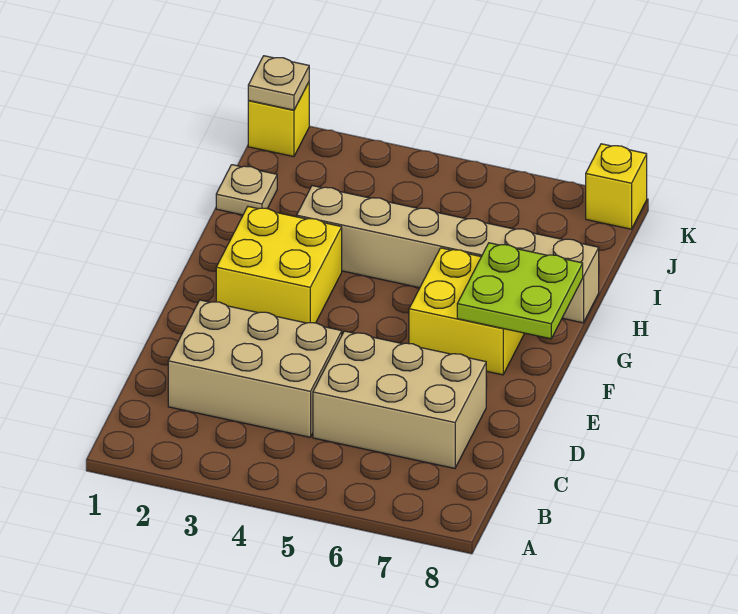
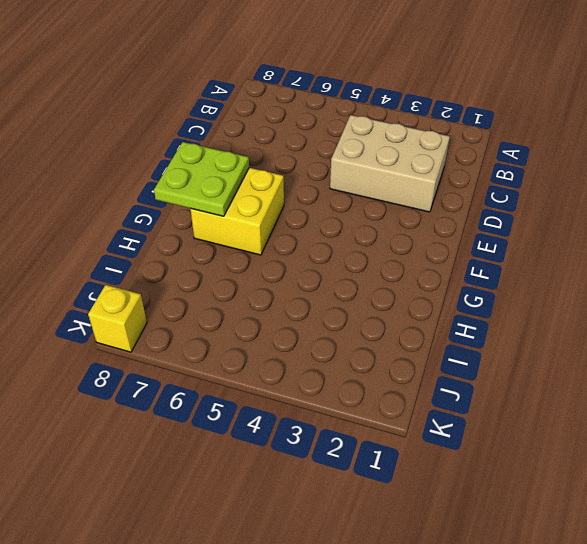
none -> tan brick C5:D7 level 1
none -> yellow brick F2:G3 level 1

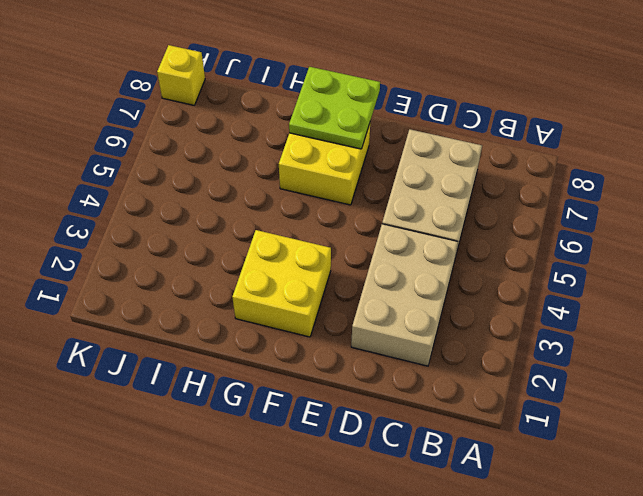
none -> tan brick H3:H8 level 1
none -> tan plate I1 level 1

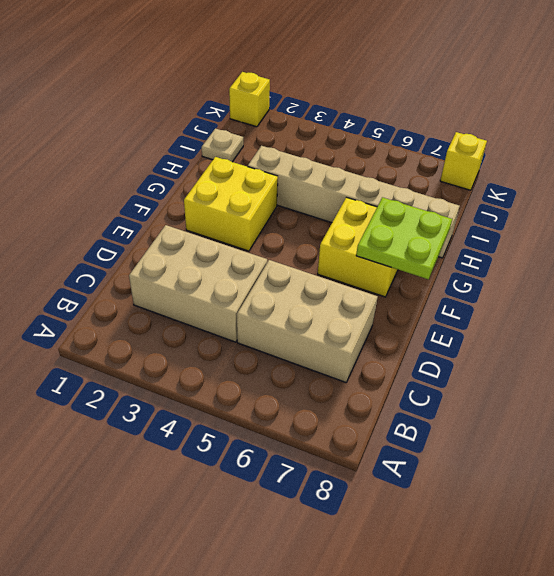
none -> tan plate K1 level 2

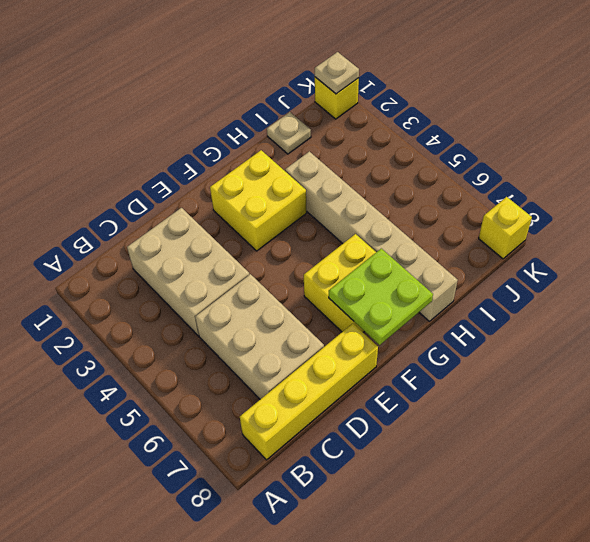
yellow brick B8:E8 level 1 -> none

